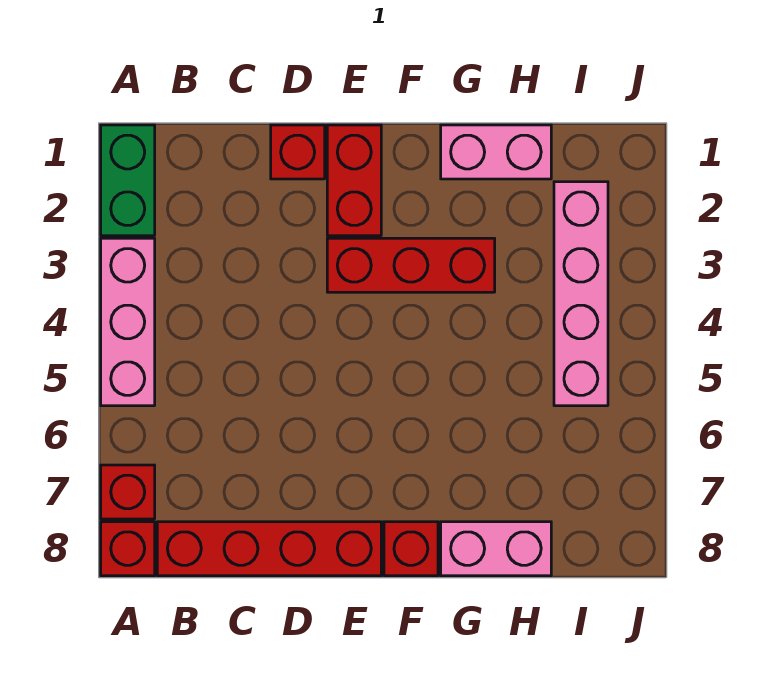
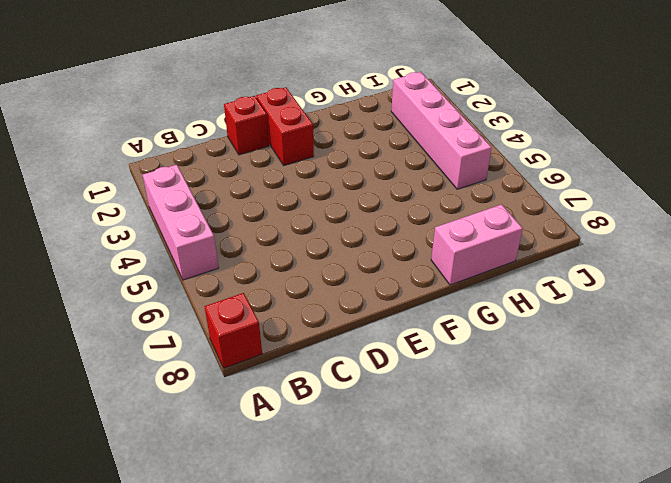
none -> green brick A1:A2 level 1
none -> red brick A7 level 1
none -> red brick B8:E8 level 1

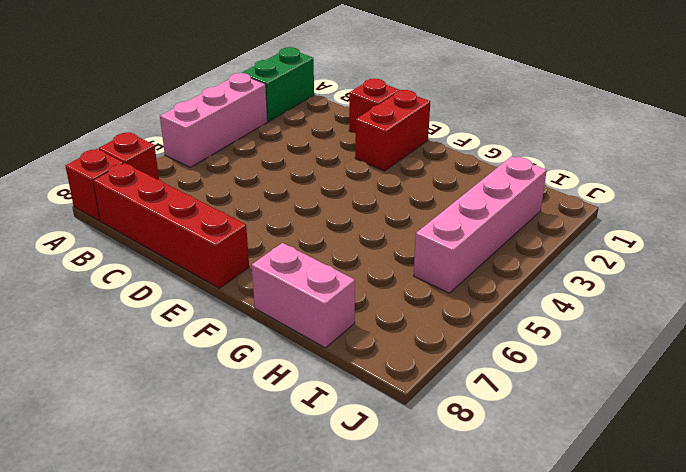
none -> red brick E3:G3 level 1
none -> red brick F8 level 1
none -> pink brick G1:H1 level 1

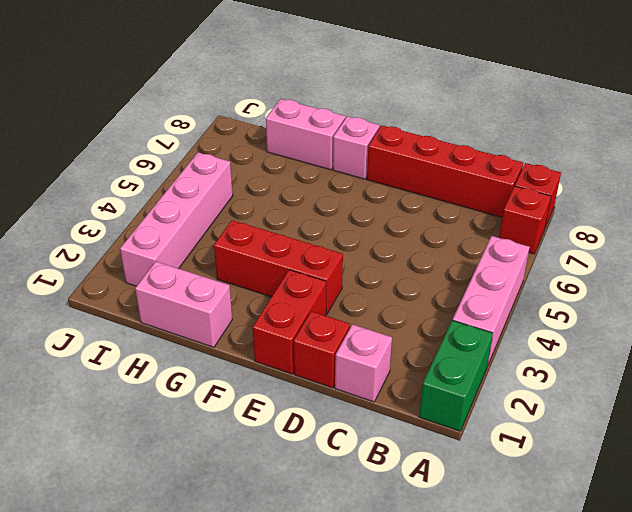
pink brick C1 level 1 -> none
pink brick F8 level 1 -> red brick F8 level 1

